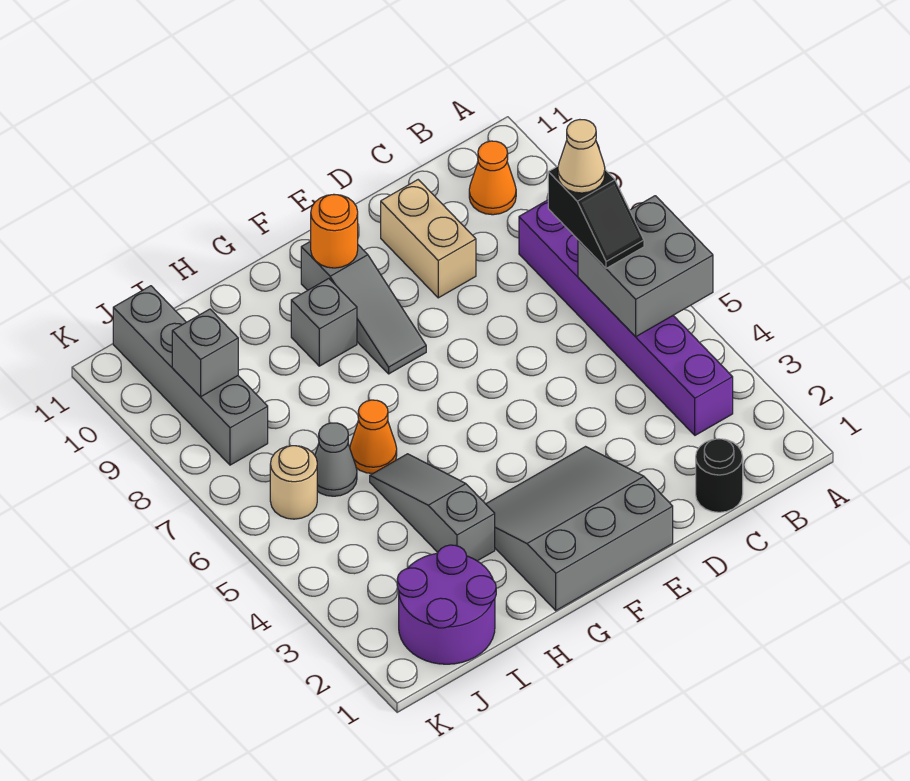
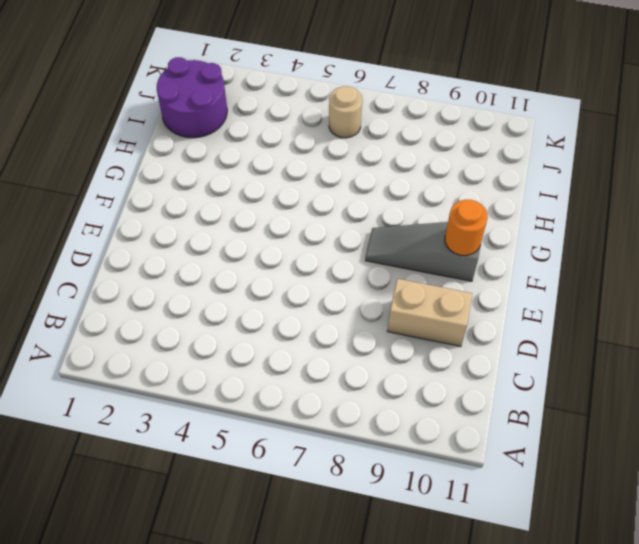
none -> purple brick B3:B8 level 1
none -> orange cone B10 level 1
none -> black round brick C1 level 1

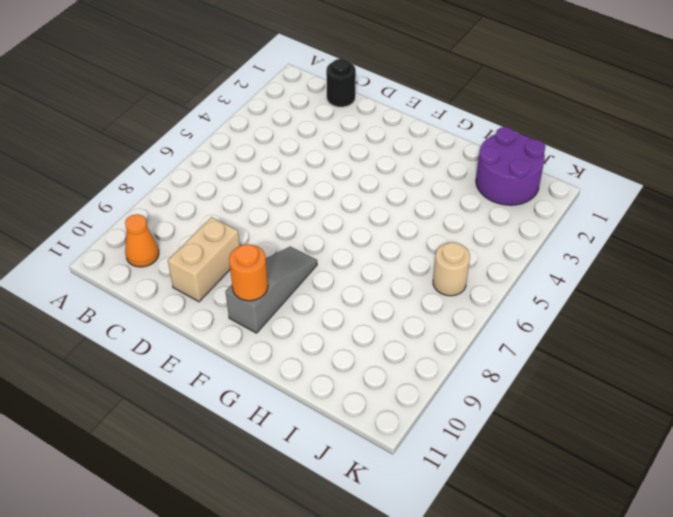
none -> purple brick B3:B8 level 1
none -> grey slope E1:G3 level 1 top 1
none -> grey brick G9 level 1

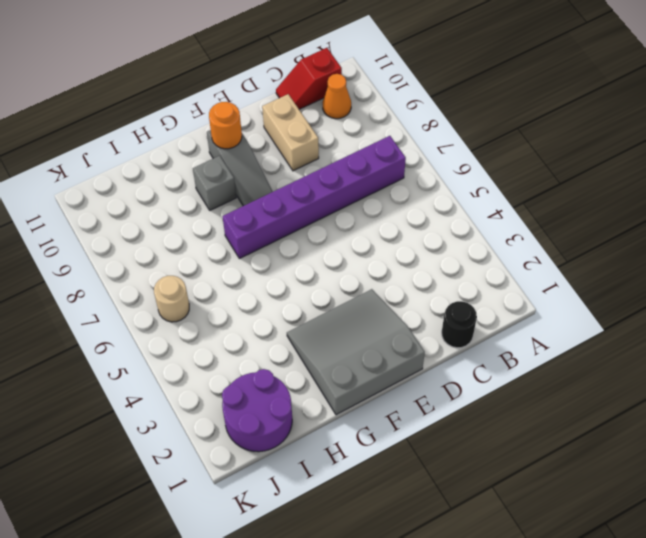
purple brick B7:G7 level 1 -> purple brick B3:B8 level 1
red slope B11:C11 level 1 top B -> none
none -> grey slope H3:H5 level 1 top 3
none -> orange cone H6 level 1
none -> grey cone I6 level 1

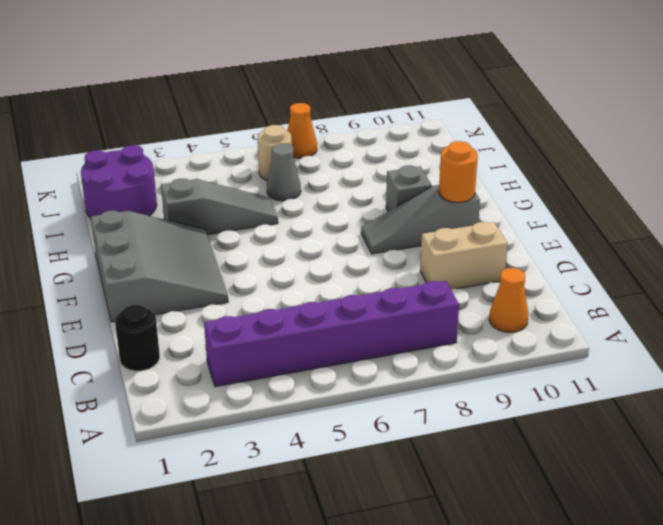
orange cone K7 level 1 -> orange cone H6 level 1
none -> grey brick J8:J11 level 1
none -> grey brick A5:B6 level 2
none -> grey brick J9 level 2

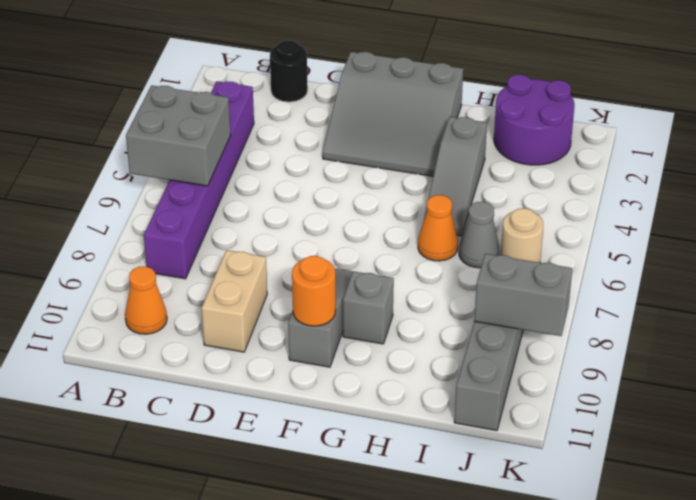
grey brick J9:K9 level 2 -> grey brick J9 level 2
none -> black slope B6:B7 level 3 top 7
none -> tan cone B7 level 4

